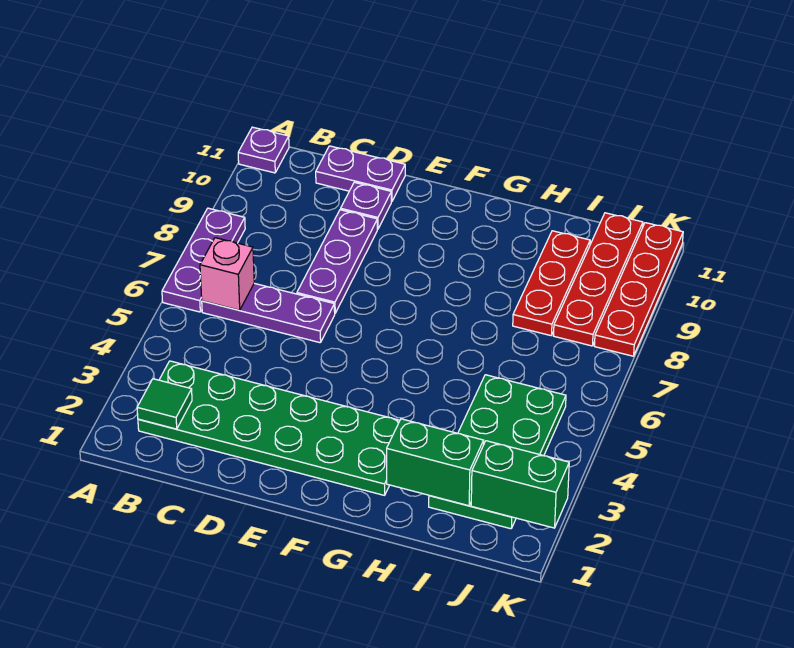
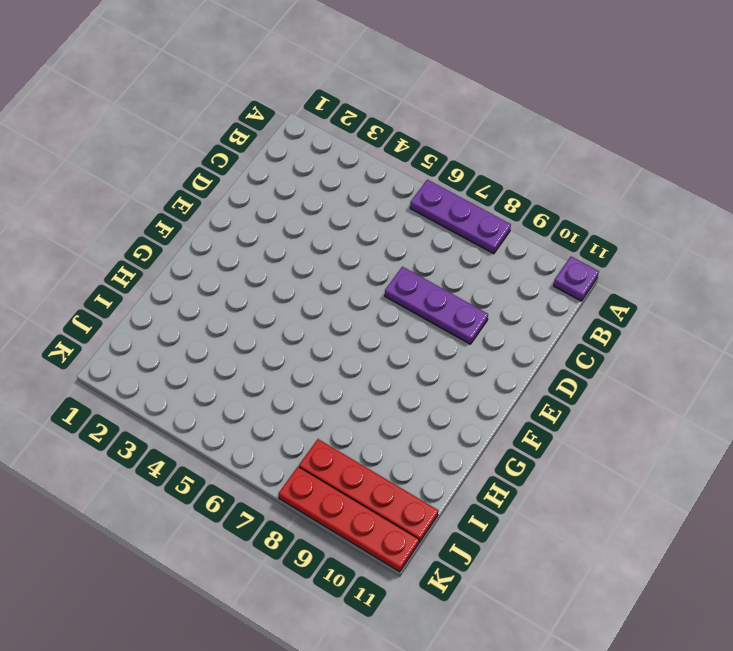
none -> green plate B2:G3 level 1
none -> purple plate B6:D6 level 1
none -> purple plate C11:D11 level 1

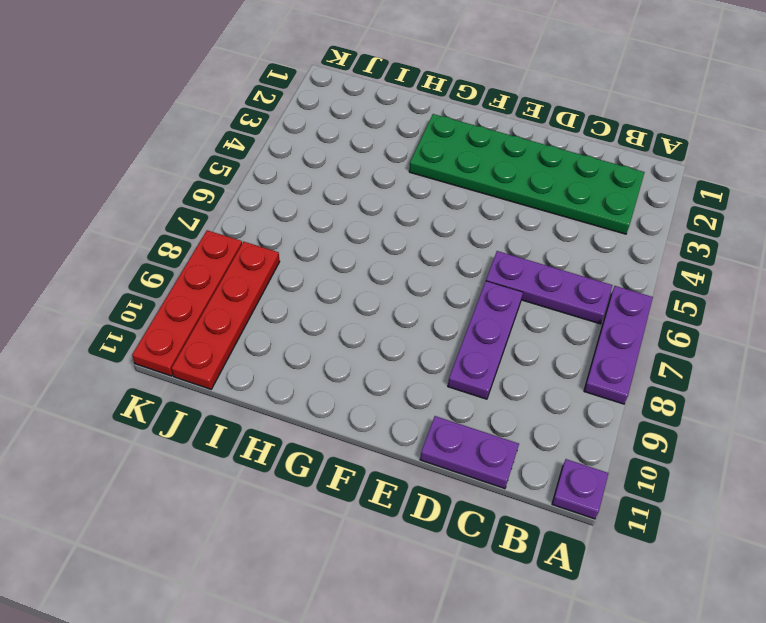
none -> purple plate D10 level 1
none -> green plate I2:J5 level 1
none -> red plate I8:I10 level 1

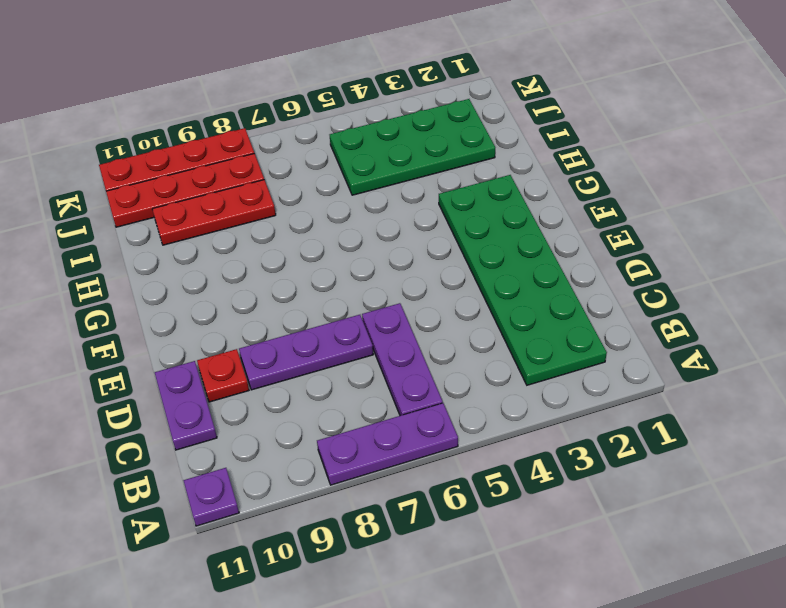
red plate D10 level 1 -> purple plate D10 level 1
none -> green tile B2 level 2
none -> pink brick B6 level 2
none -> green brick H2:I2 level 2

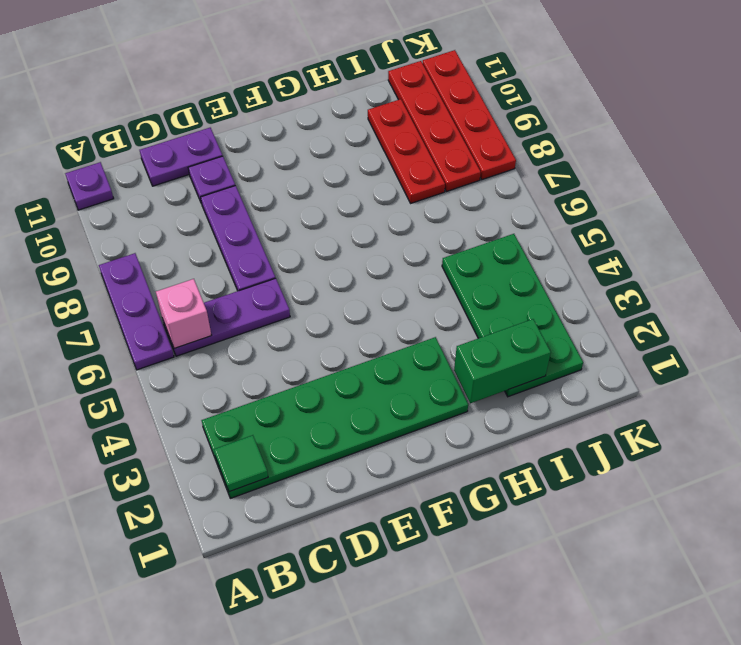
none -> green brick J2:K2 level 2

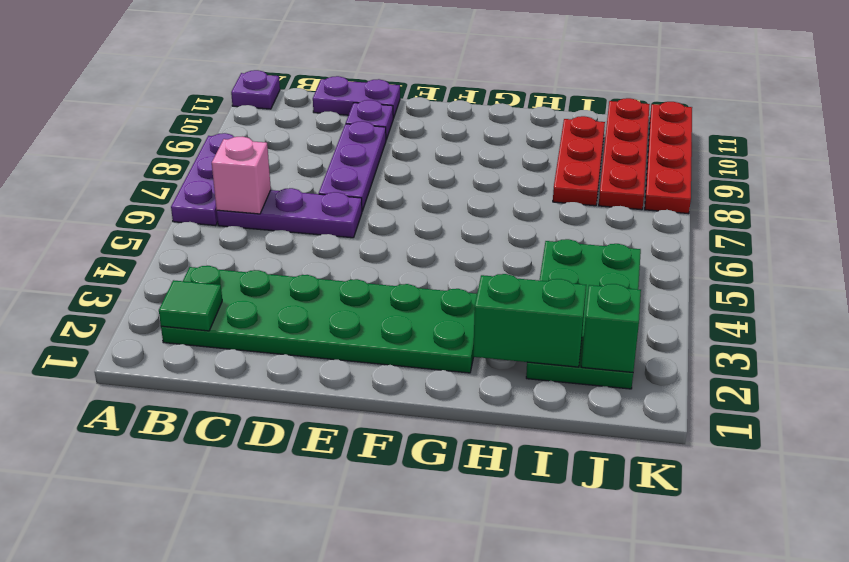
green brick J2 level 2 -> green brick J2:K2 level 2

